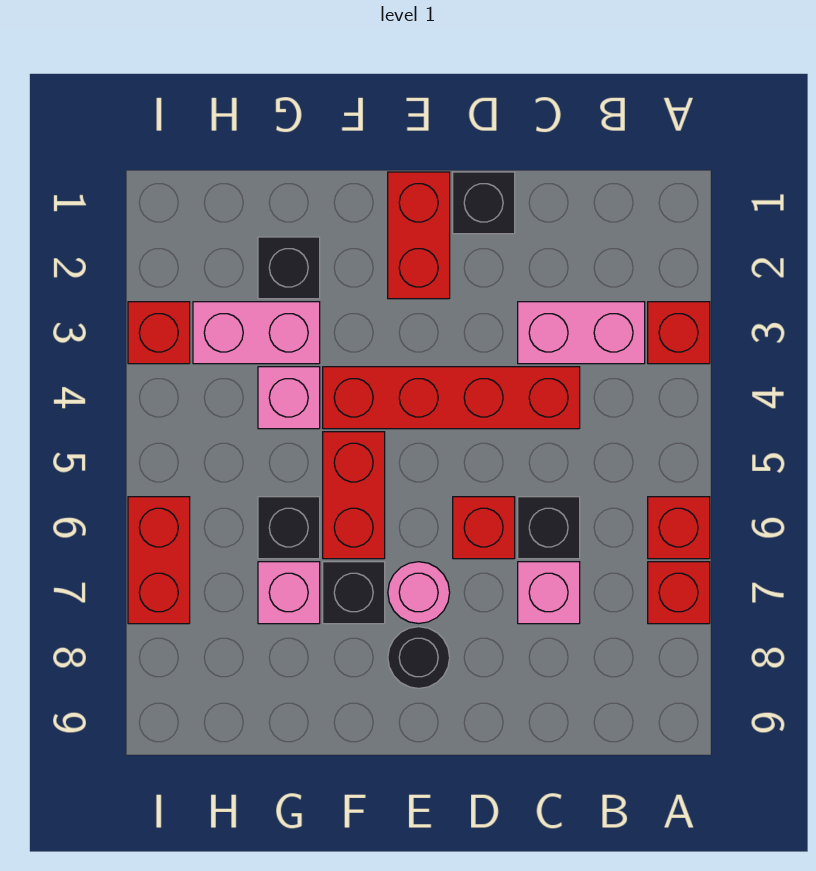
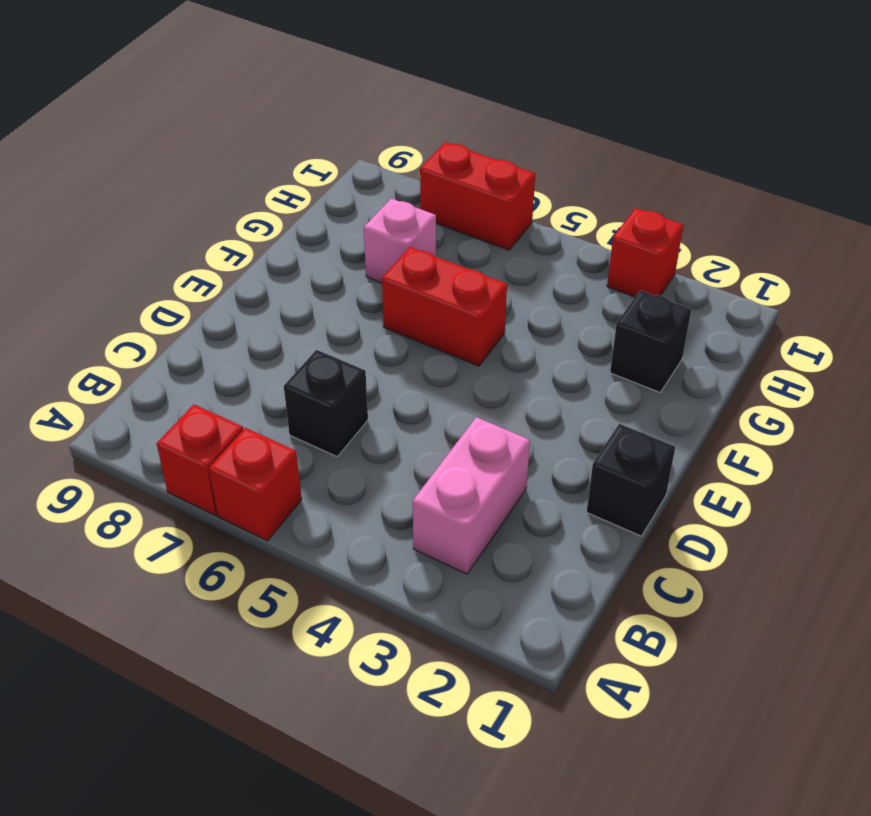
none -> red brick A3 level 1
none -> red brick C4:F4 level 1
none -> pink brick C7 level 1

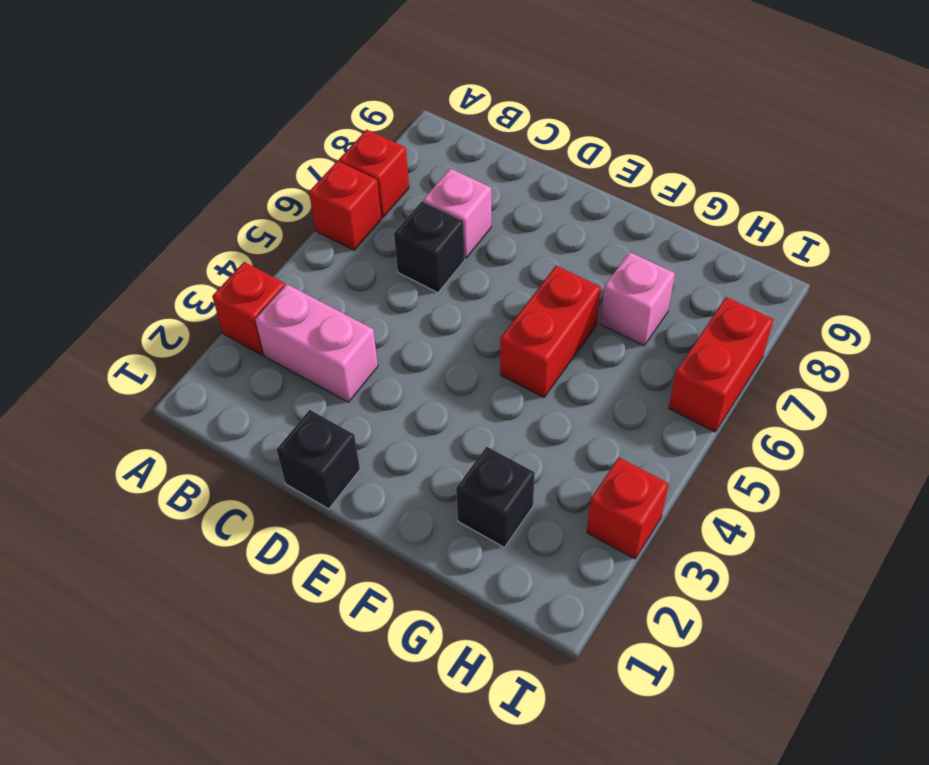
none -> red brick C4:F4 level 1
none -> red brick D6 level 1
none -> red brick E1:E2 level 1

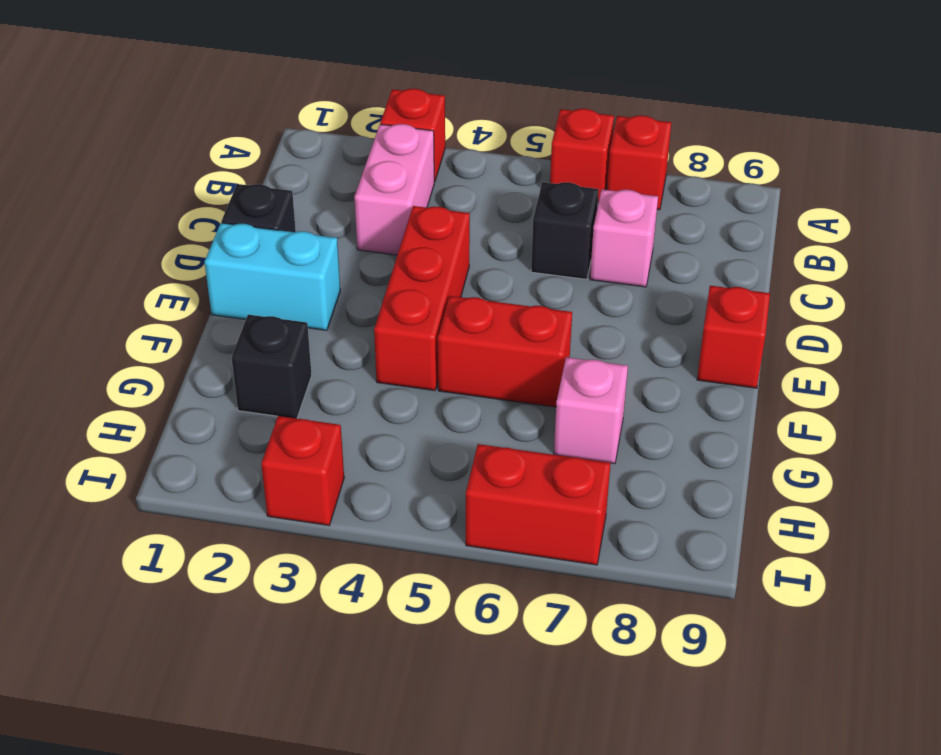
red brick D4:F4 level 1 -> red brick C4:F4 level 1
cyan brick E1:E2 level 1 -> red brick E1:E2 level 1
red brick E9 level 1 -> red brick D6 level 1
none -> pink round brick E7 level 1
none -> black round brick E8 level 1
none -> black brick F7 level 1

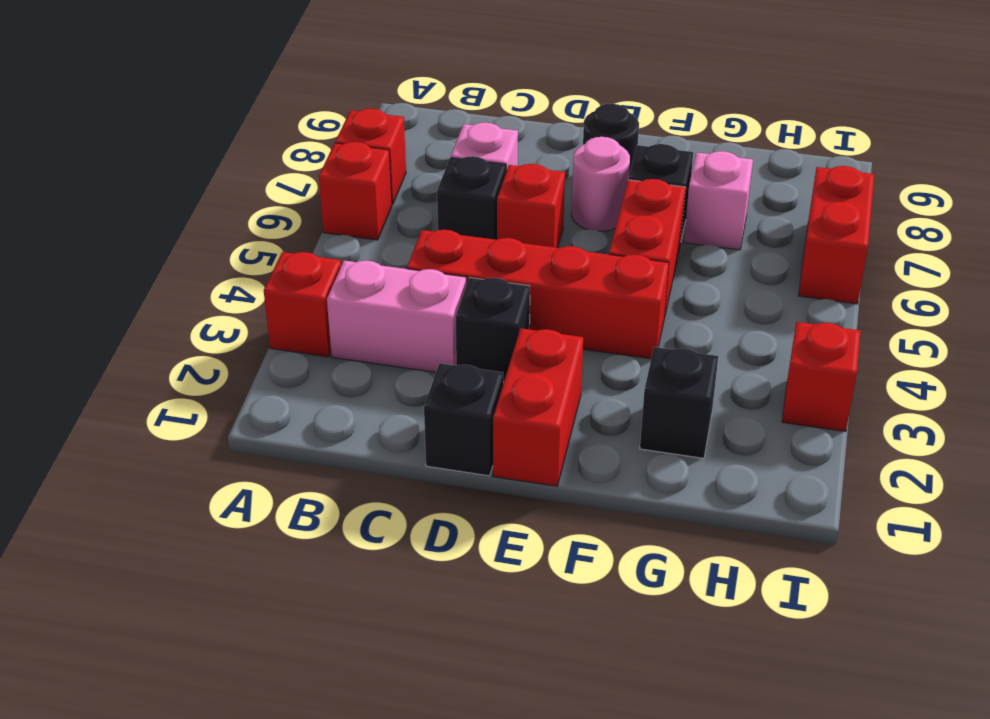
black brick D3 level 1 -> black brick G6 level 1
none -> pink brick G3:H3 level 1
none -> pink brick G4 level 1

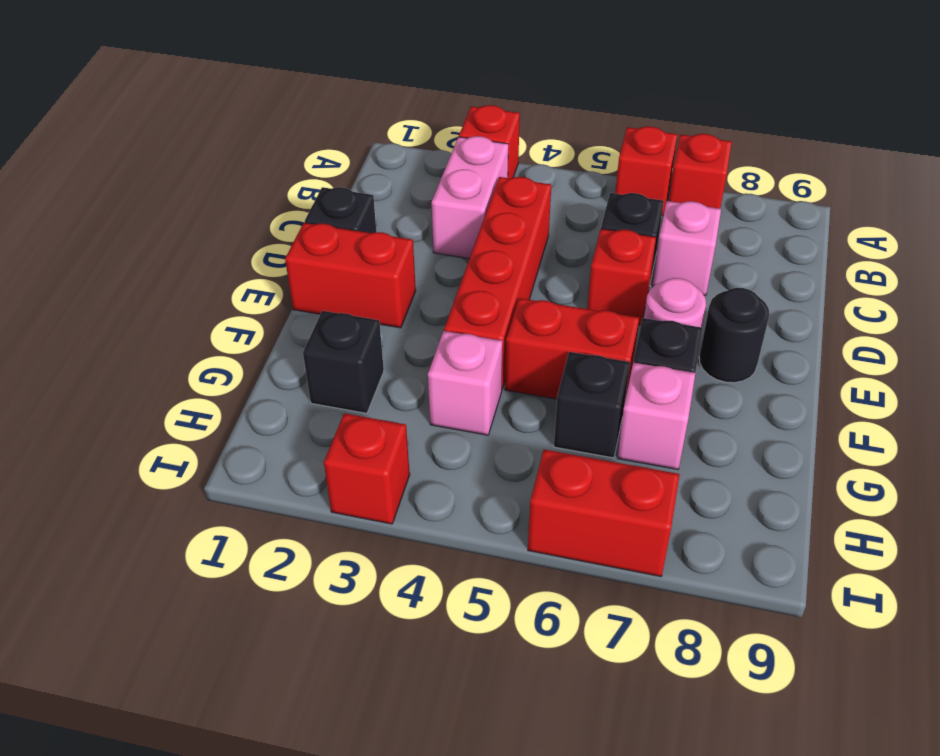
none -> pink brick G3:H3 level 1

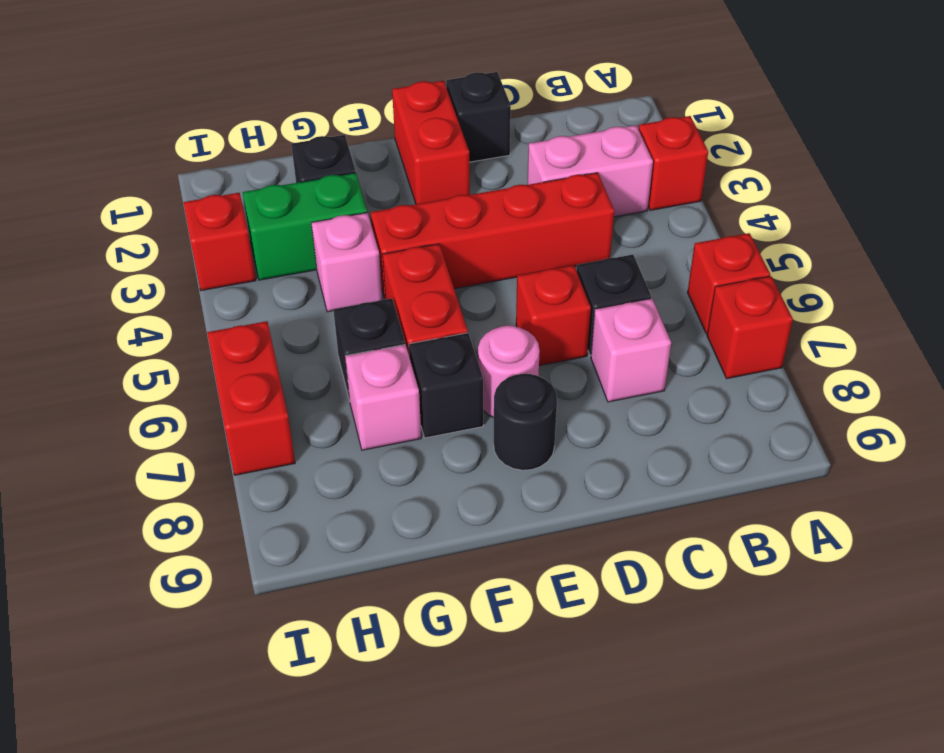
green brick G3:H3 level 1 -> pink brick G3:H3 level 1

